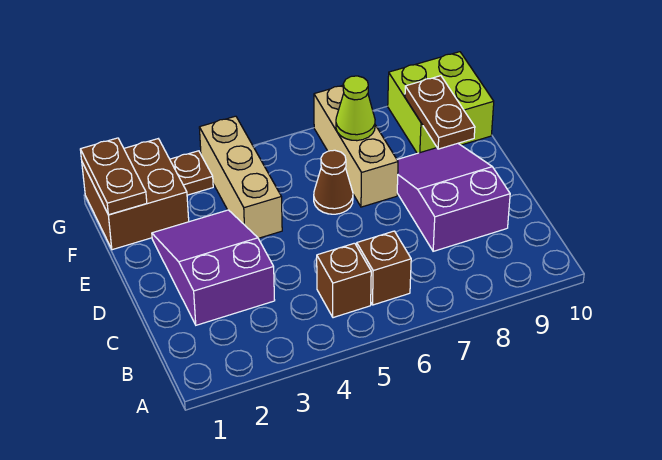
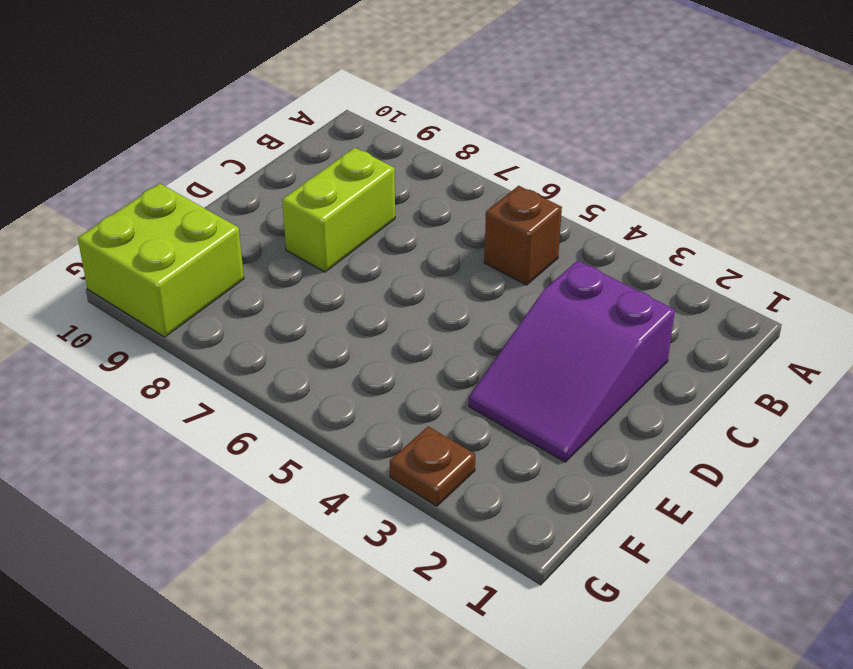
lime brick C8:D8 level 1 -> purple slope C8:E9 level 1 top C
none -> brown brick B6 level 1
none -> tan brick E4:G4 level 1
none -> brown cone E6 level 1

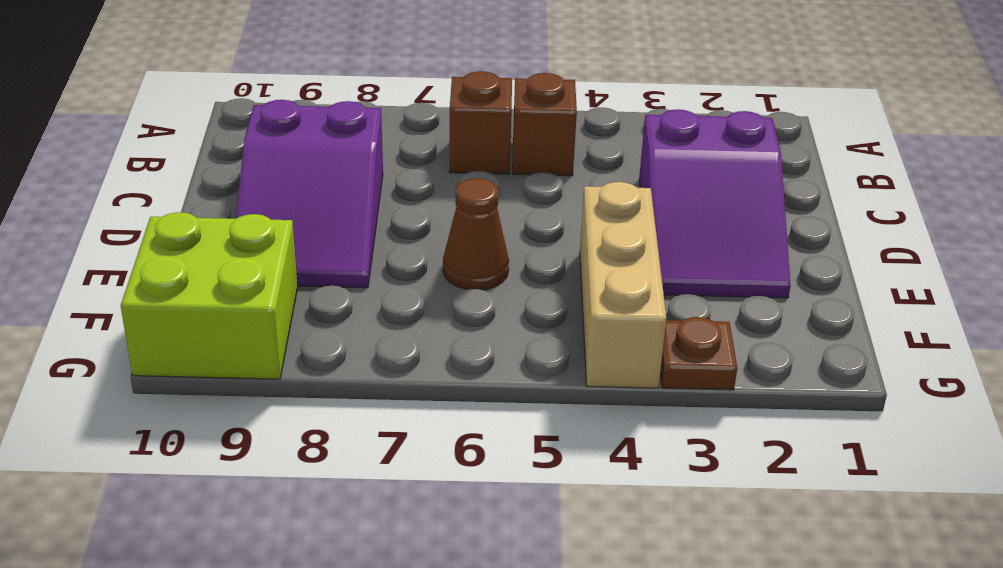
none -> tan brick E7:G7 level 1
none -> brown brick F1:G2 level 1
none -> brown plate E9:F9 level 2

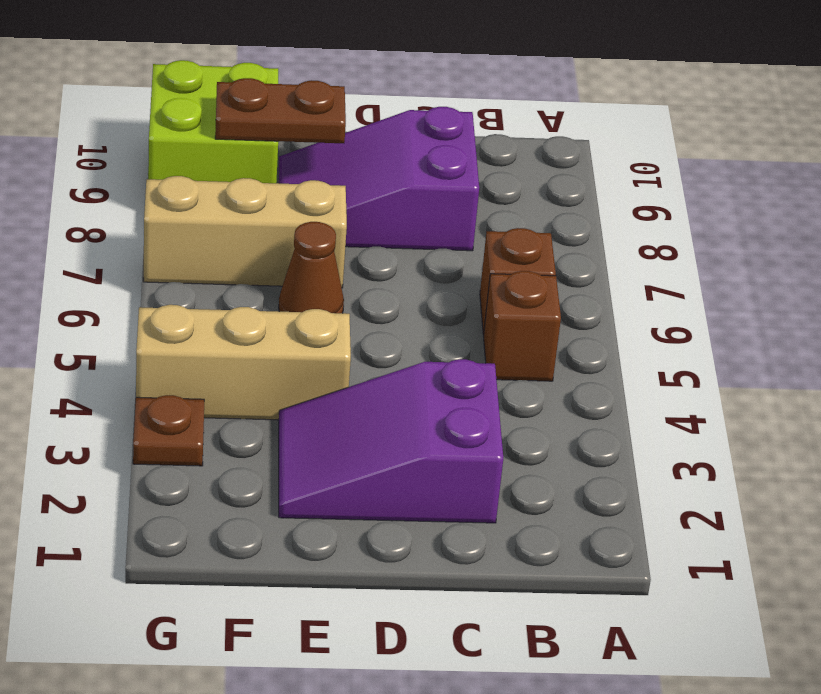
none -> brown brick F1:G2 level 1
none -> brown plate F1:G1 level 2
none -> lime cone F7 level 2

